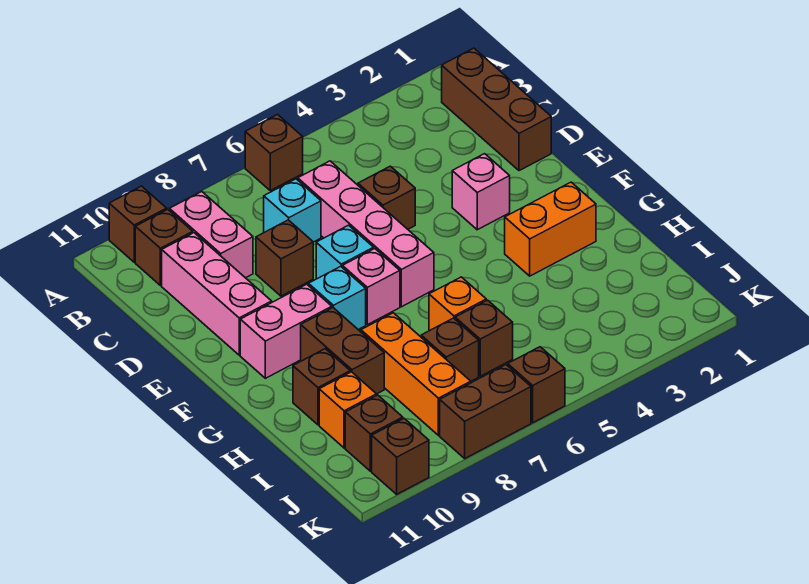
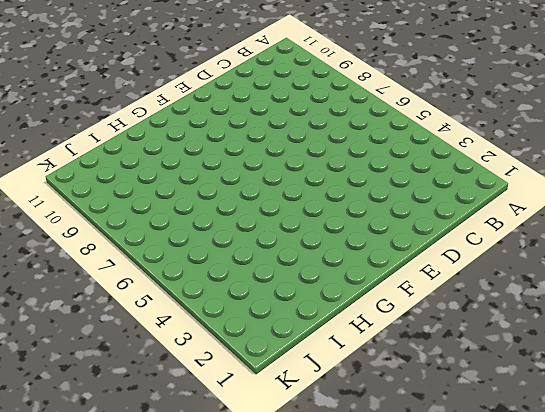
none -> brown brick A6 level 1
none -> brown brick A10 level 1
none -> brown brick B1:D1 level 1

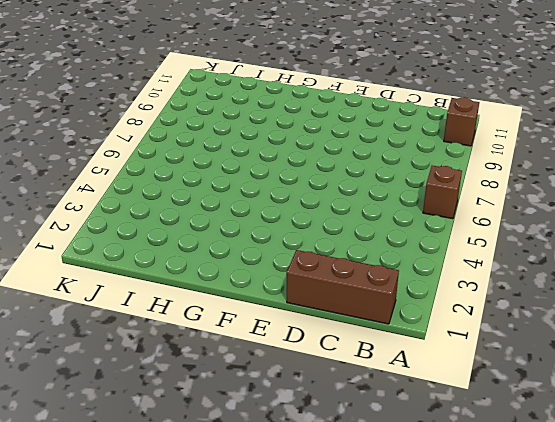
none -> pink brick B9:C9 level 1
none -> brown brick B10 level 1
none -> pink brick C6:F6 level 1

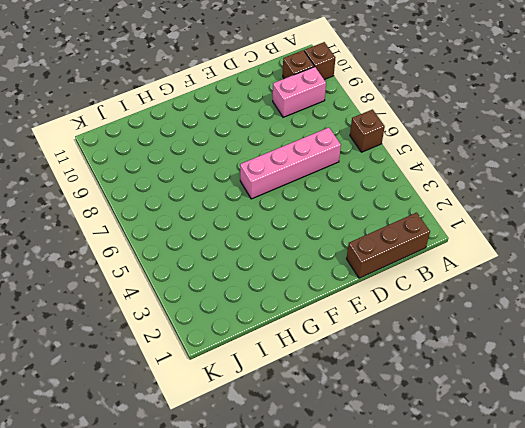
none -> cyan brick C7 level 1
none -> pink brick C10:E10 level 1
none -> brown brick D5 level 1

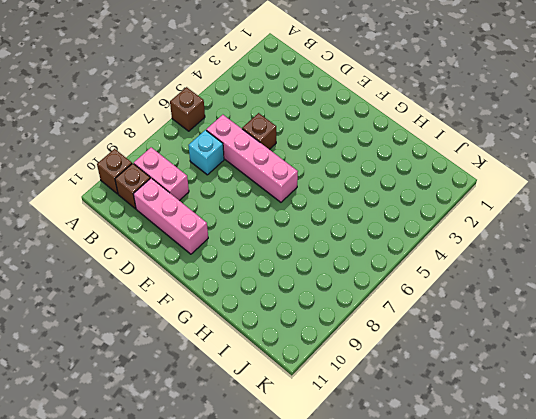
none -> brown brick B1:D1 level 1
none -> brown brick D8 level 1
none -> pink brick E3 level 1

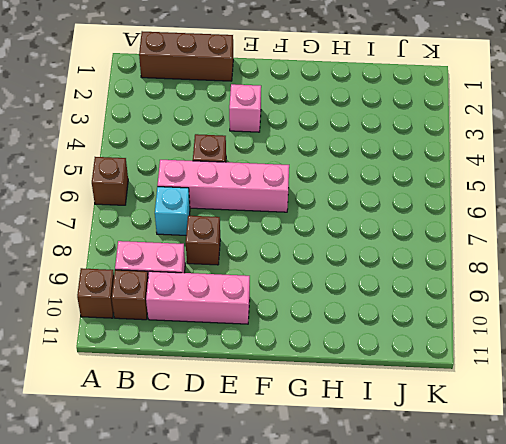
none -> cyan brick E7 level 1
none -> pink brick F7 level 1
none -> cyan brick F8 level 1

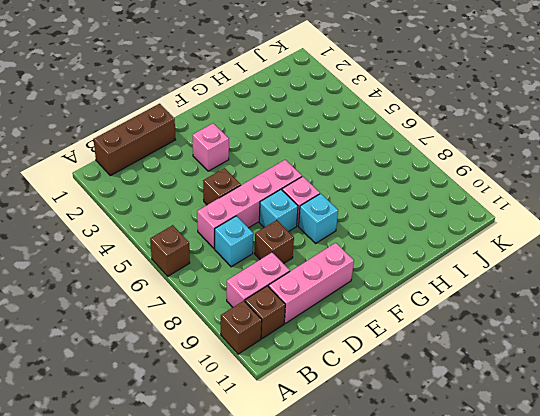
none -> pink brick F9:F10 level 1
none -> orange brick G2:G3 level 1
none -> brown brick G9:H9 level 1

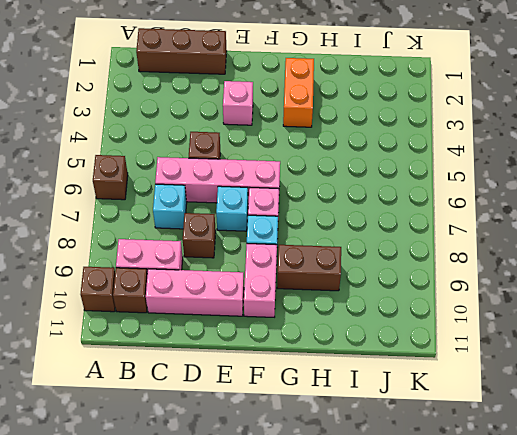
none -> orange brick H6 level 1
none -> orange brick H8:J8 level 1
none -> brown brick H10 level 1

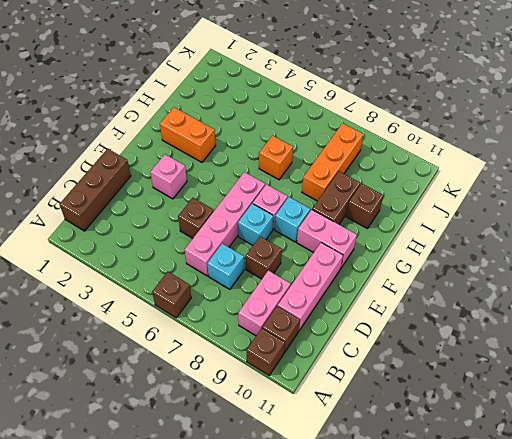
none -> brown brick I6 level 1
none -> brown brick I7 level 1
none -> orange brick I10 level 1

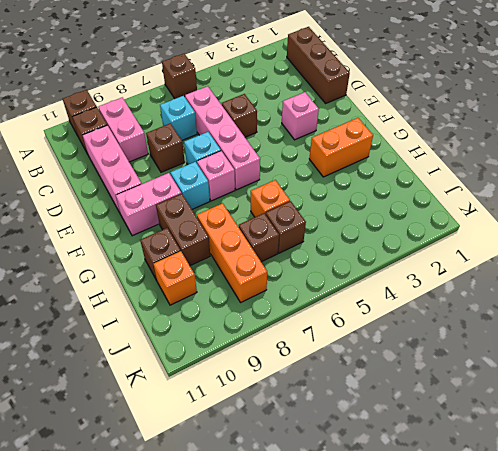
none -> brown brick J10 level 1
none -> brown brick K6 level 1
none -> brown brick K7:K8 level 1

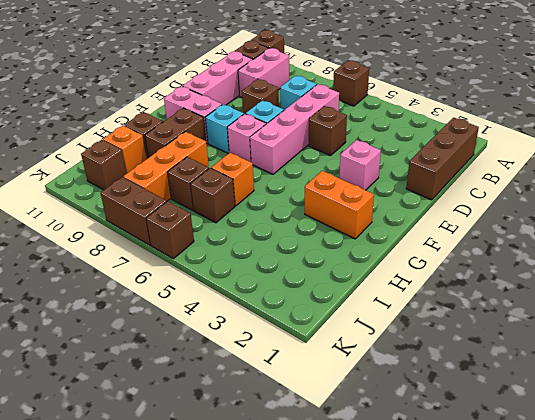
none -> brown brick K10 level 1

